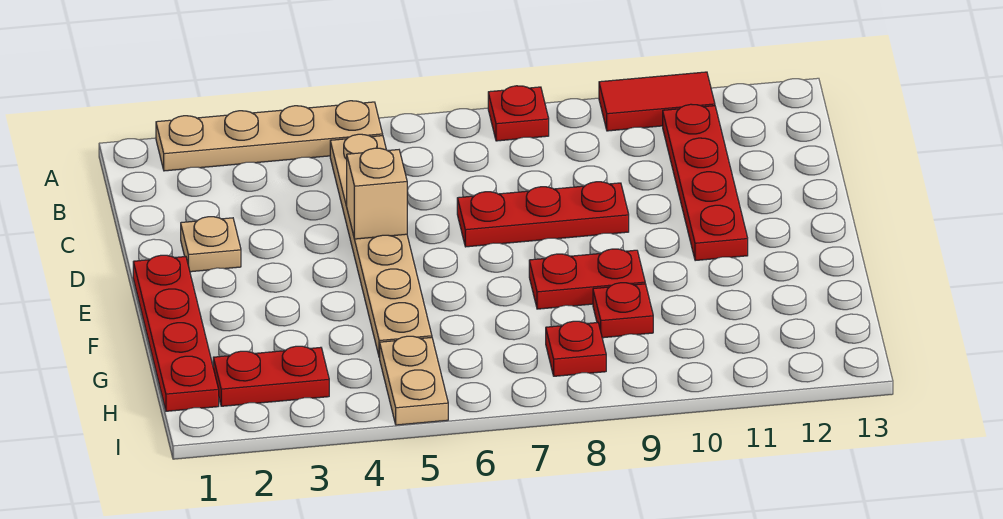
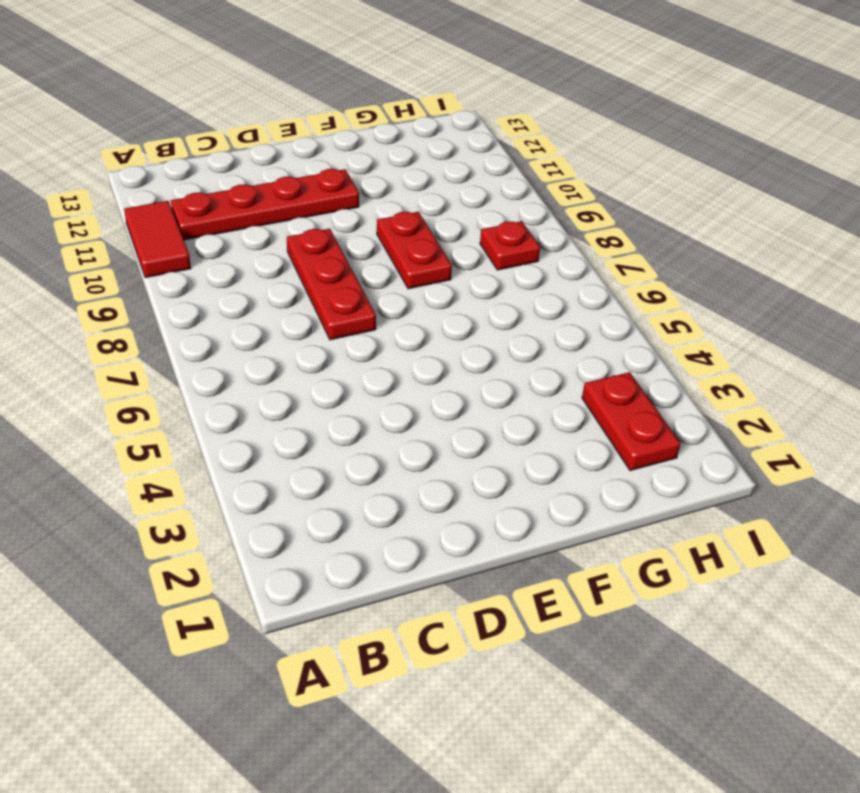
none -> tan plate A2:A5 level 1
none -> red plate A8 level 1
none -> tan plate B5:G5 level 1

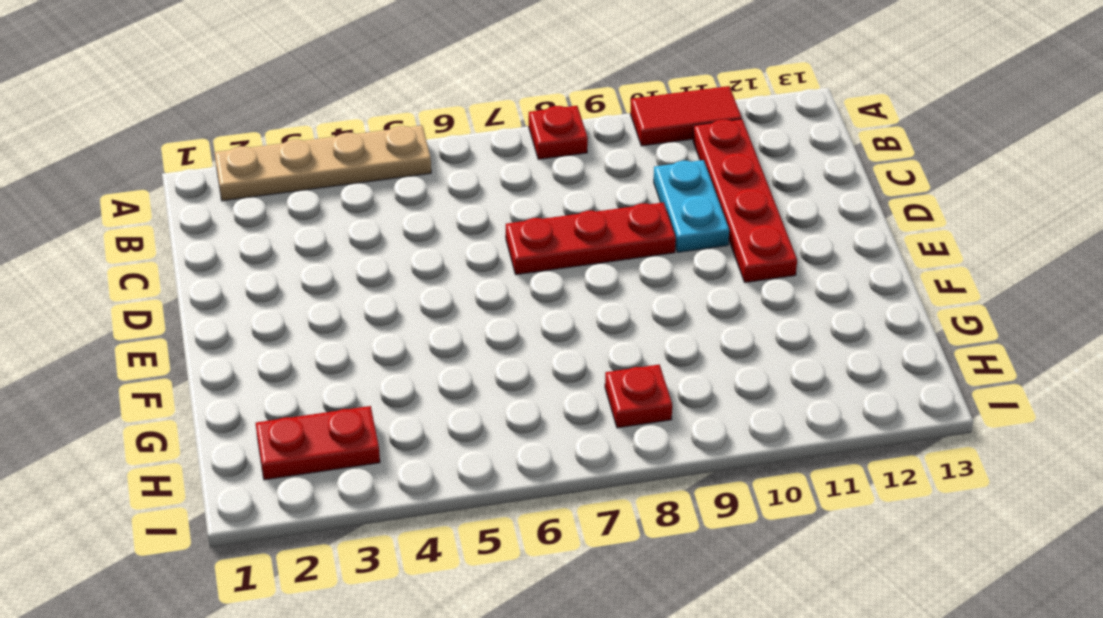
cyan plate C10:D10 level 1 -> none
none -> tan plate B5:G5 level 1
none -> tan plate D2 level 1
none -> red plate E1:H1 level 1

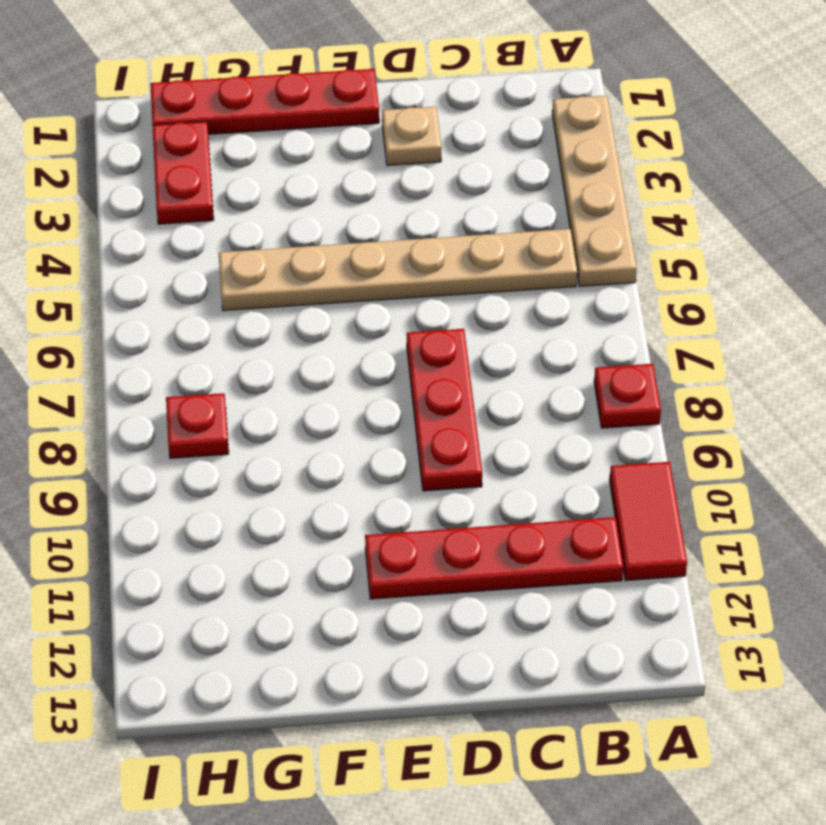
none -> red plate F8:F9 level 1
none -> red plate G9 level 1
none -> tan plate H5:I5 level 1

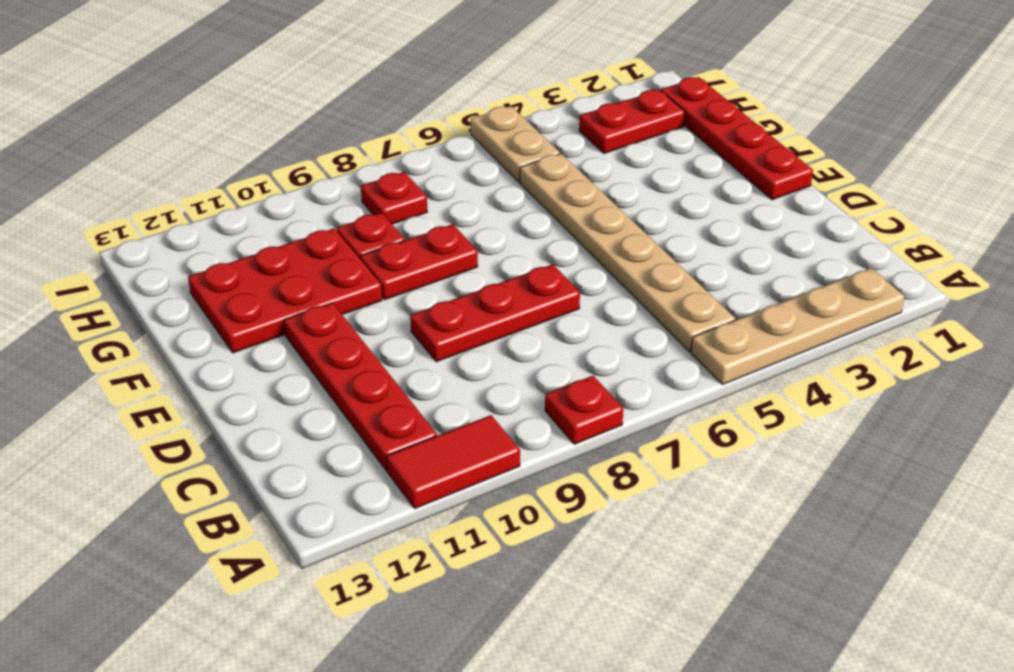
red plate F10:G12 level 1 -> none
none -> tan plate D2 level 1
none -> tan brick D5 level 2

